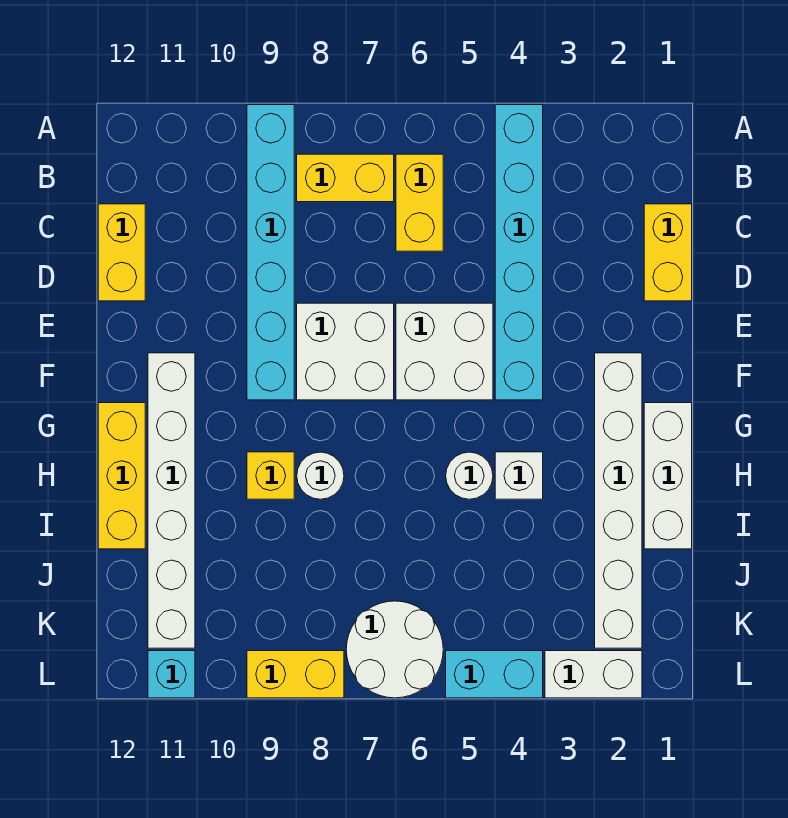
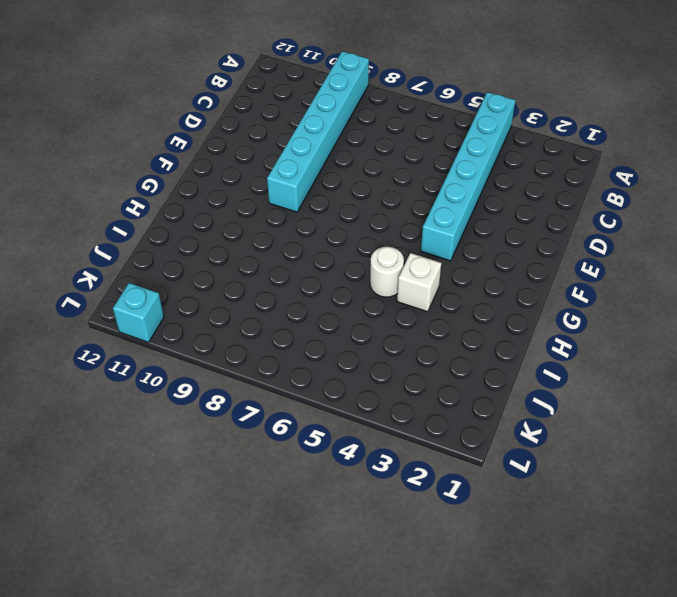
none -> yellow brick B6:C6 level 1
none -> yellow brick B7:B8 level 1
none -> yellow brick C1:D1 level 1

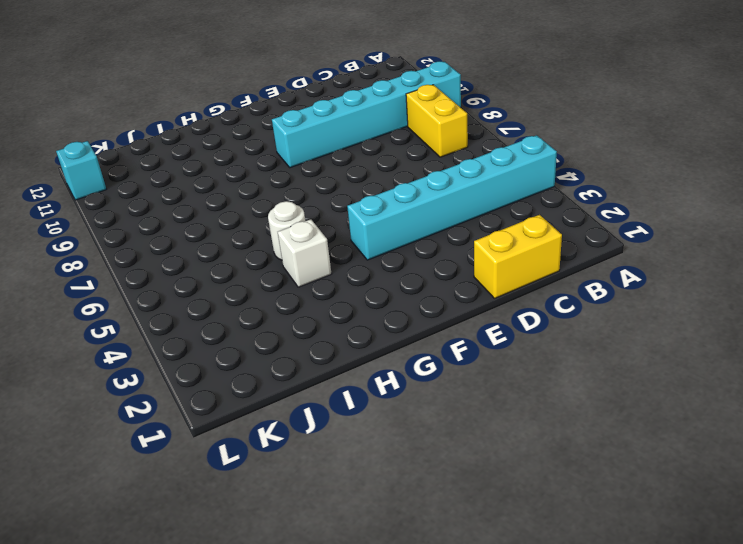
none -> yellow brick B6:C6 level 1
none -> yellow brick C12:D12 level 1
none -> white brick E5:F6 level 1

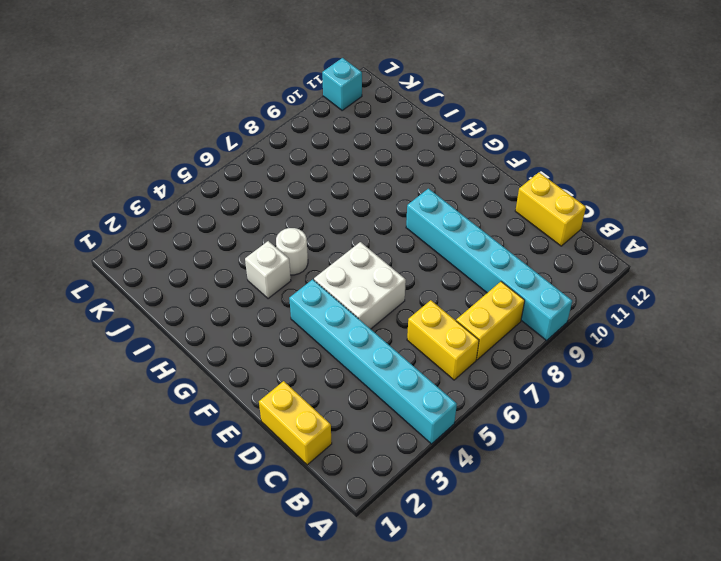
none -> white brick E7:F8 level 1
none -> white brick F2:K2 level 1
none -> white brick F11:K11 level 1

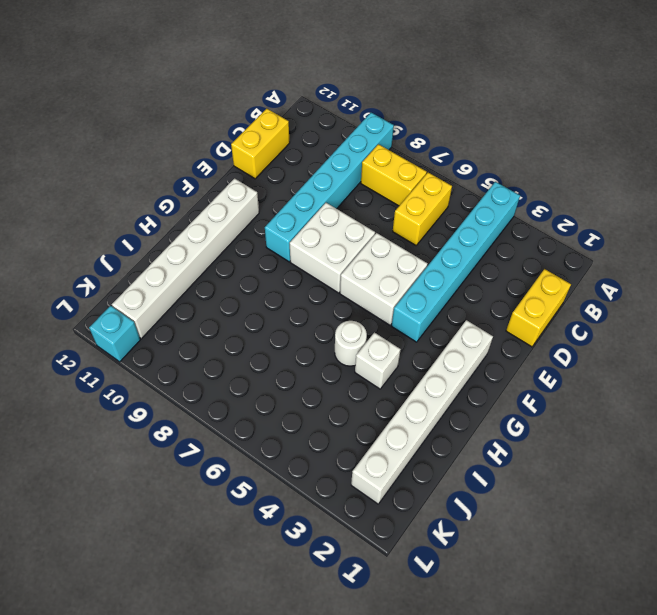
none -> white brick G1:I1 level 1
none -> yellow brick G12:I12 level 1
none -> white round brick H8 level 1

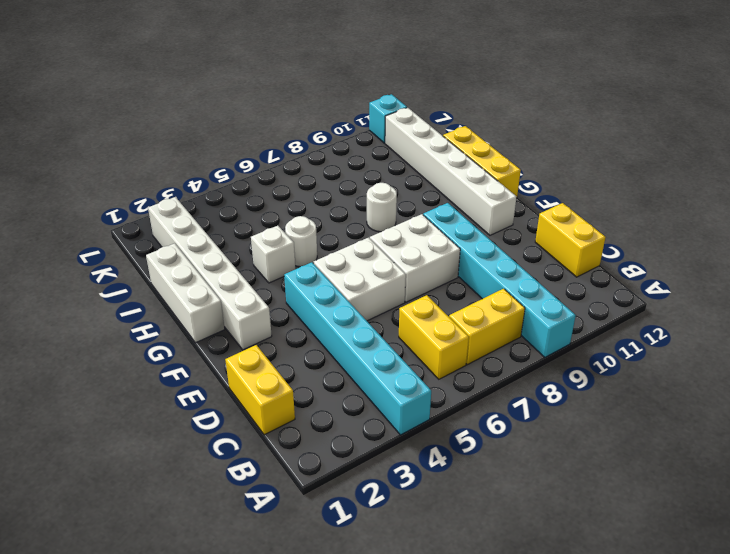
none -> yellow brick H9 level 1
none -> white round brick K6:L7 level 1
none -> white brick L2:L3 level 1

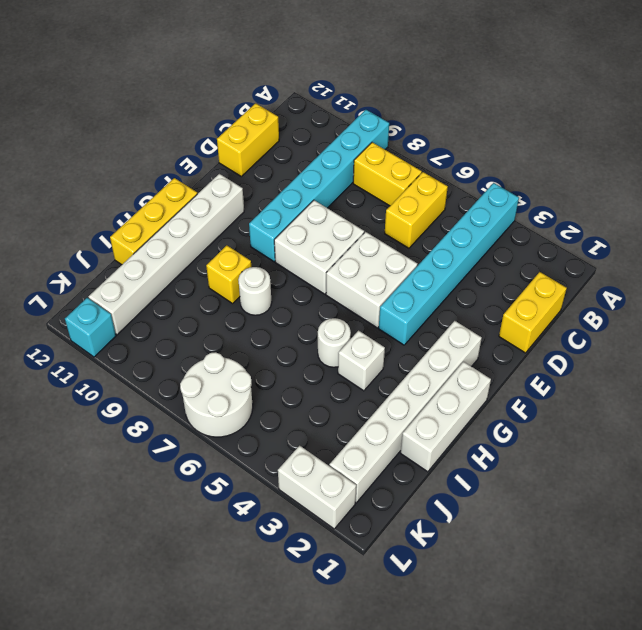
none -> cyan brick L4:L5 level 1
none -> yellow brick L8:L9 level 1

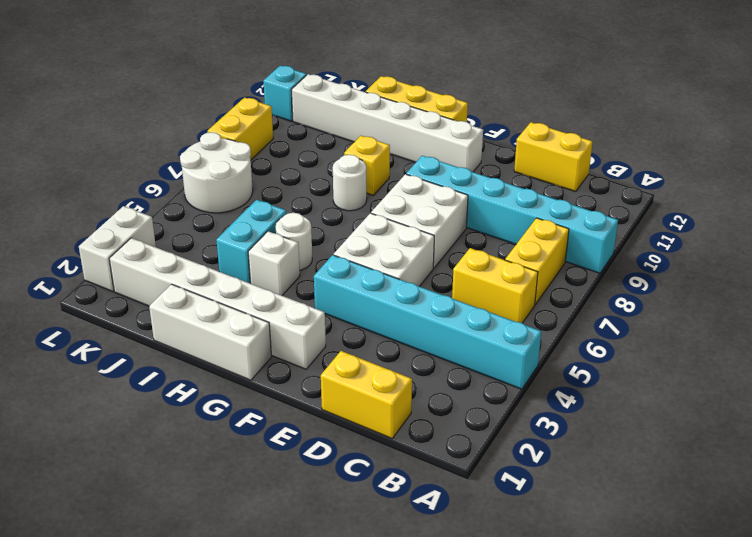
cyan brick I4:I5 level 1 -> cyan brick L4:L5 level 1

